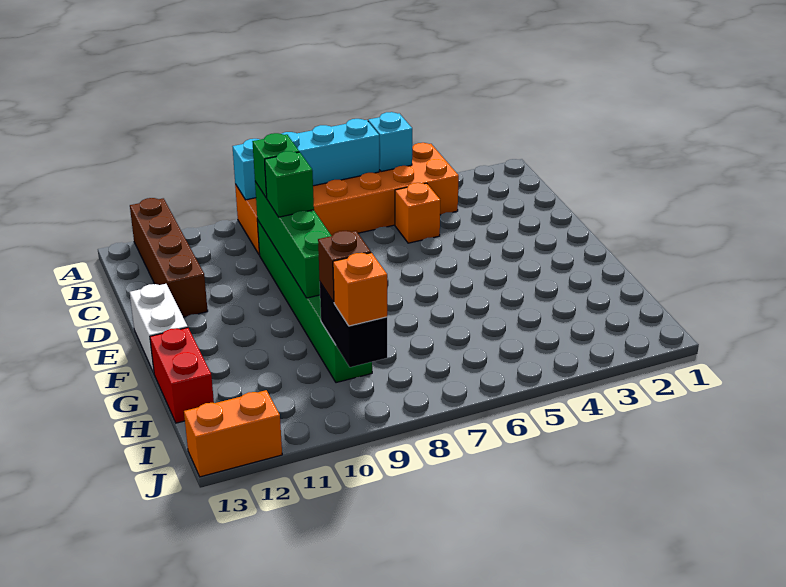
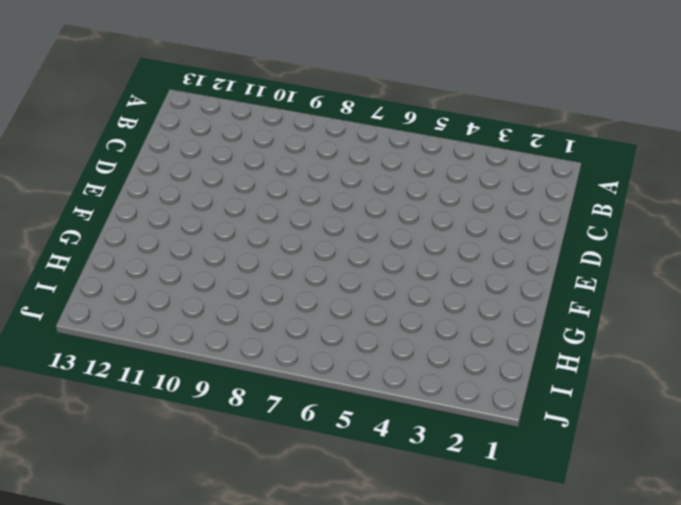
none -> orange brick A4:B9 level 1
none -> brown brick A12:D12 level 1
none -> orange brick C5 level 1

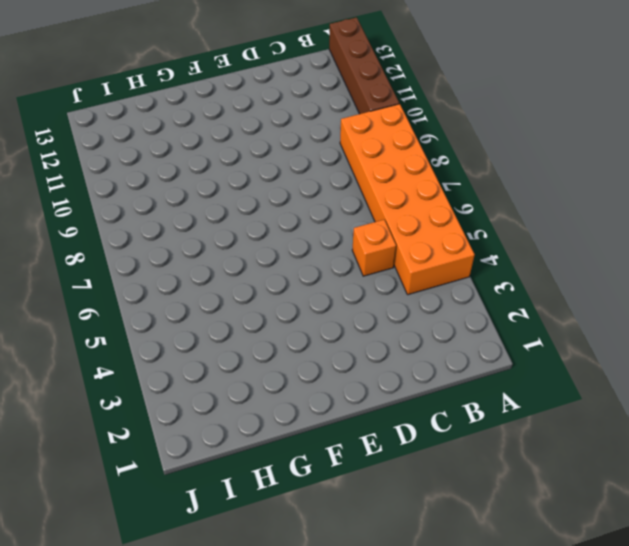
brown brick A10:A13 level 1 -> brown brick A12:D12 level 1
none -> green brick C9:H9 level 1
none -> white brick E13:F13 level 1
none -> red brick G13:H13 level 1

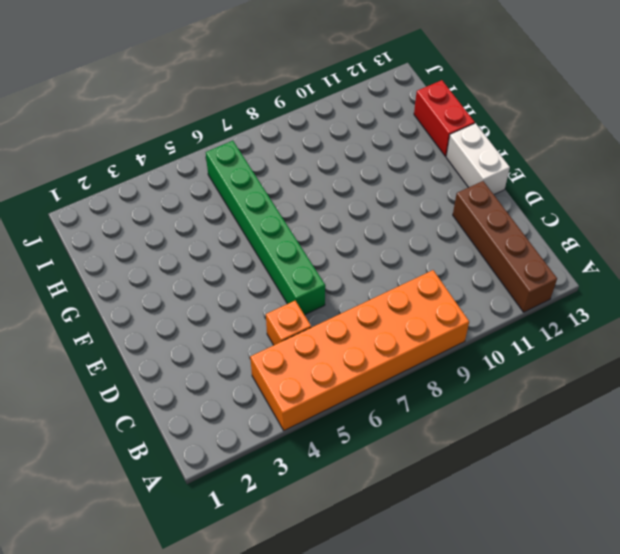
green brick D6:I6 level 1 -> green brick C9:H9 level 1
none -> orange brick J12:J13 level 1
none -> cyan brick A5 level 2
none -> cyan brick A6:A9 level 2

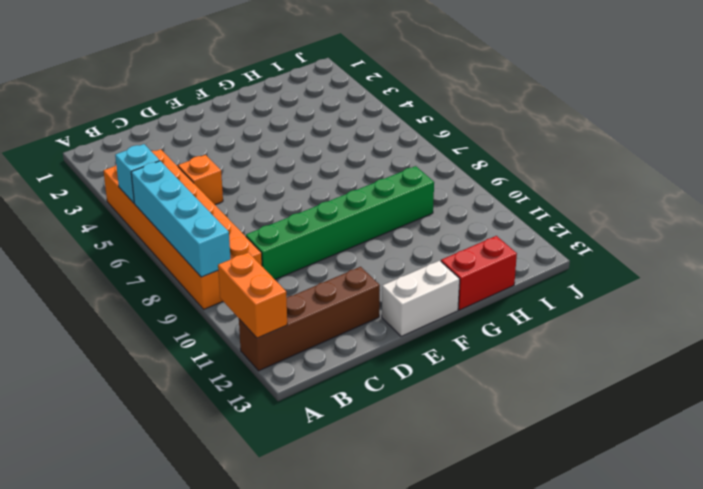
orange brick A11:A12 level 2 -> orange brick J12:J13 level 1
none -> green brick C9:F9 level 2
none -> black brick H9:I9 level 2
none -> green brick C9 level 3

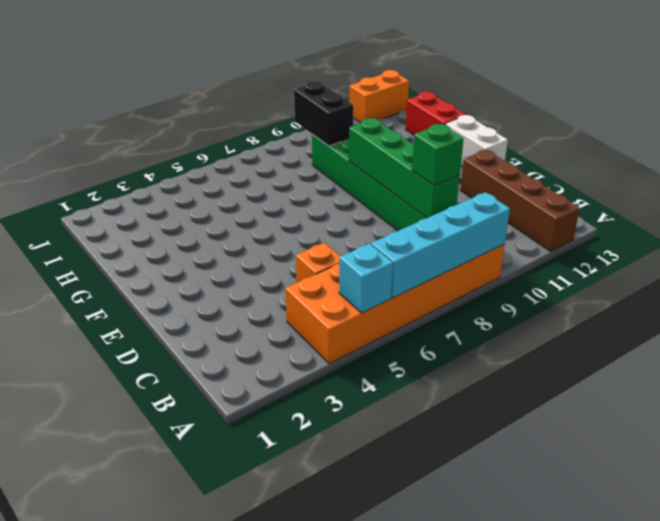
none -> green brick D9 level 3
none -> brown brick H9 level 3
none -> orange brick I9 level 3

